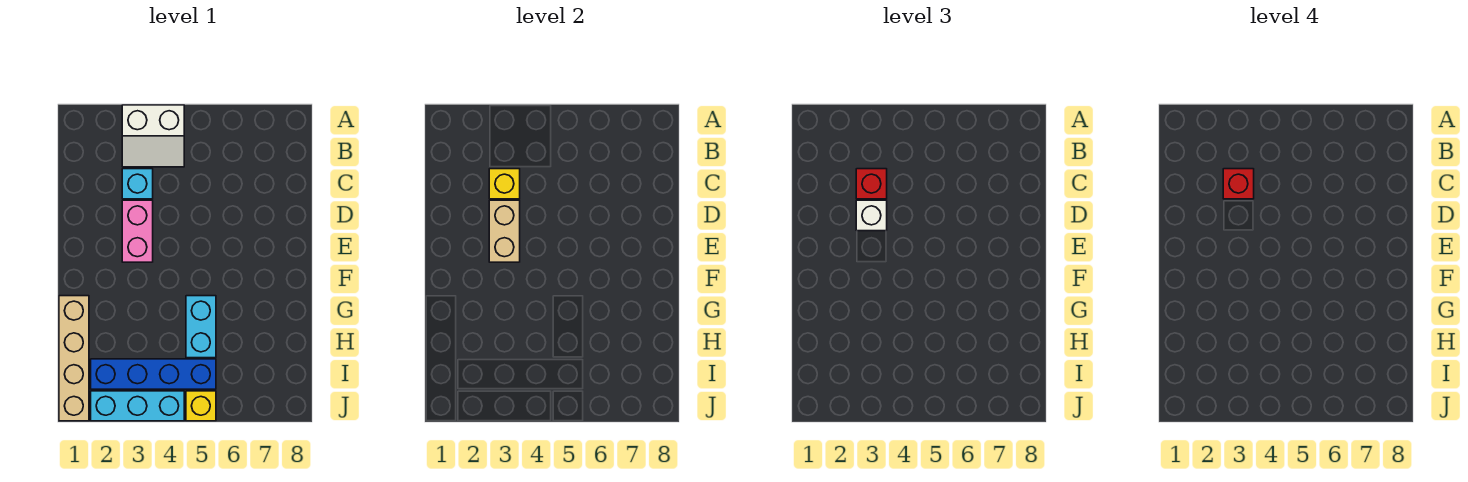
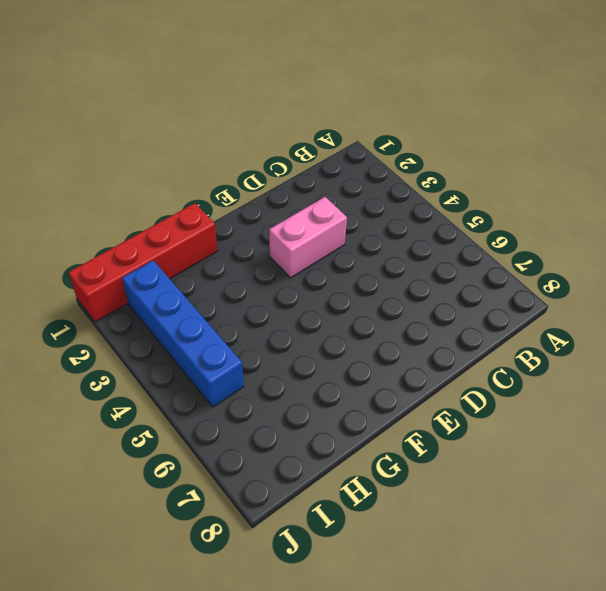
red brick G1:J1 level 1 -> tan brick G1:J1 level 1
none -> white slope A3:B4 level 1 top A
none -> cyan brick C3 level 1
none -> cyan brick G5:H5 level 1

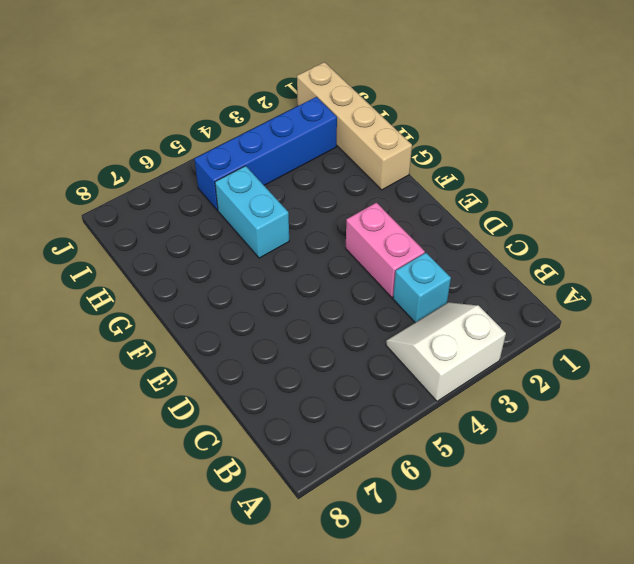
none -> cyan brick J2:J4 level 1
none -> yellow brick J5 level 1
none -> yellow brick C3 level 2

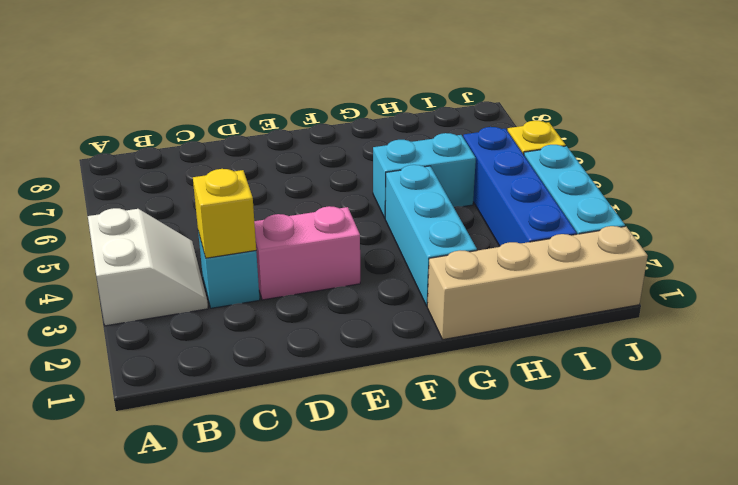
cyan brick G2:G4 level 1 -> none
none -> tan brick D3:E3 level 2
none -> red brick C3 level 3
none -> white brick D3 level 3

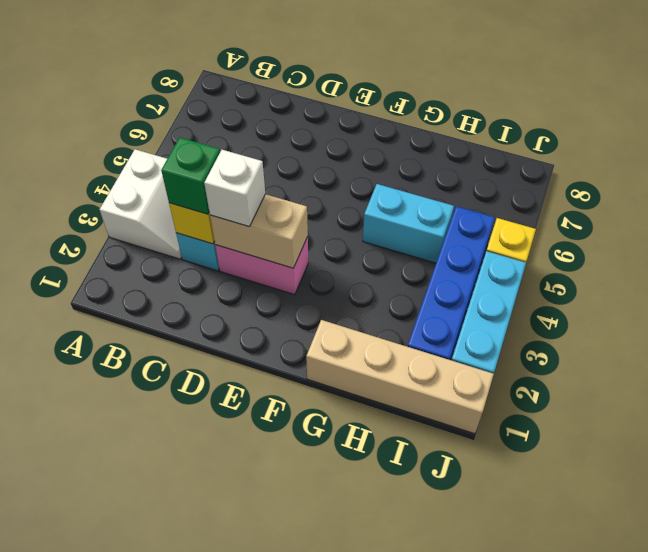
green brick C3 level 3 -> red brick C3 level 3
none -> red brick C3 level 4

